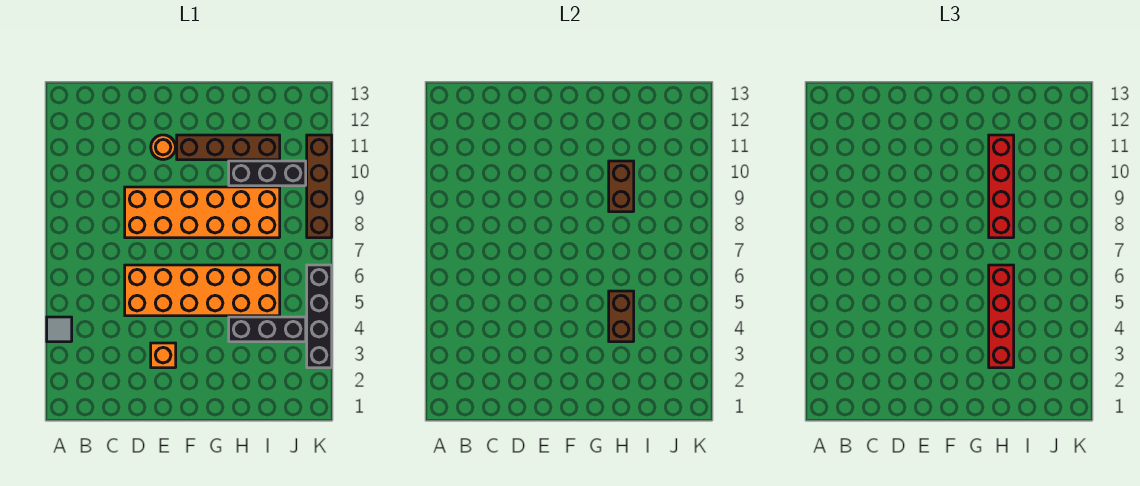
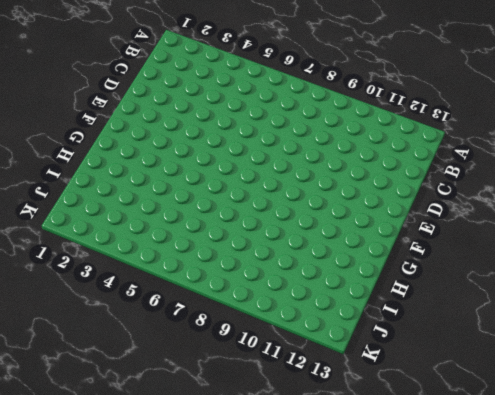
none -> grey tile A4 level 1
none -> orange brick D5:I6 level 1
none -> orange brick D8:I9 level 1

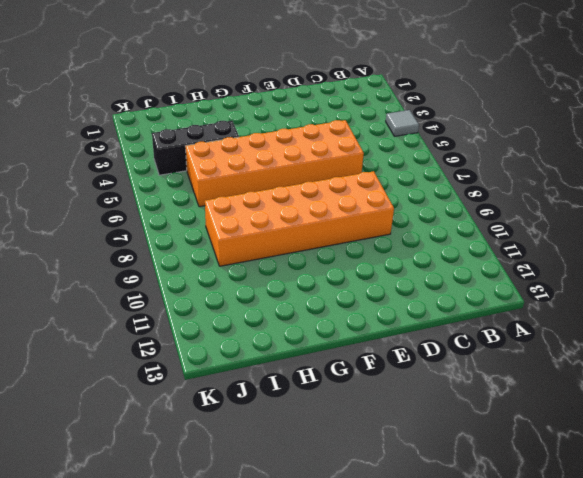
none -> orange brick E3 level 1
none -> orange round brick E11 level 1
none -> brown brick F11:I11 level 1

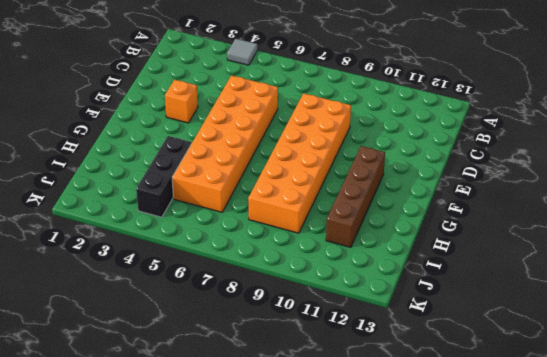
none -> orange round brick E11 level 1
none -> black brick H10:J10 level 1
none -> black brick K3:K6 level 1

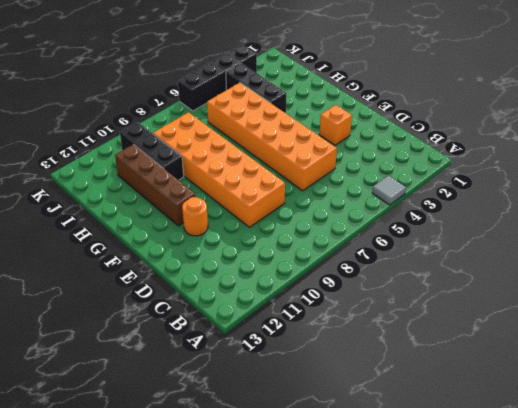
none -> brown brick K8:K11 level 1
none -> brown brick H4:H5 level 2
none -> brown brick H9:H10 level 2

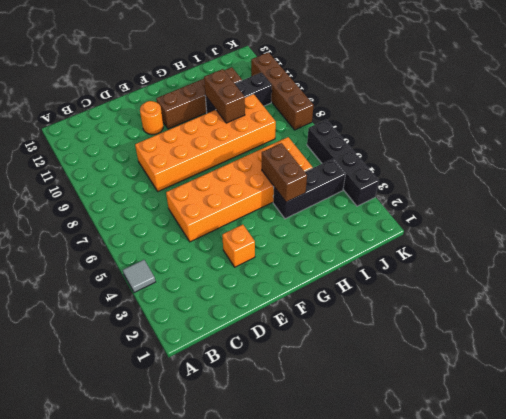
none -> red brick H3:H6 level 3
none -> red brick H8:H11 level 3

